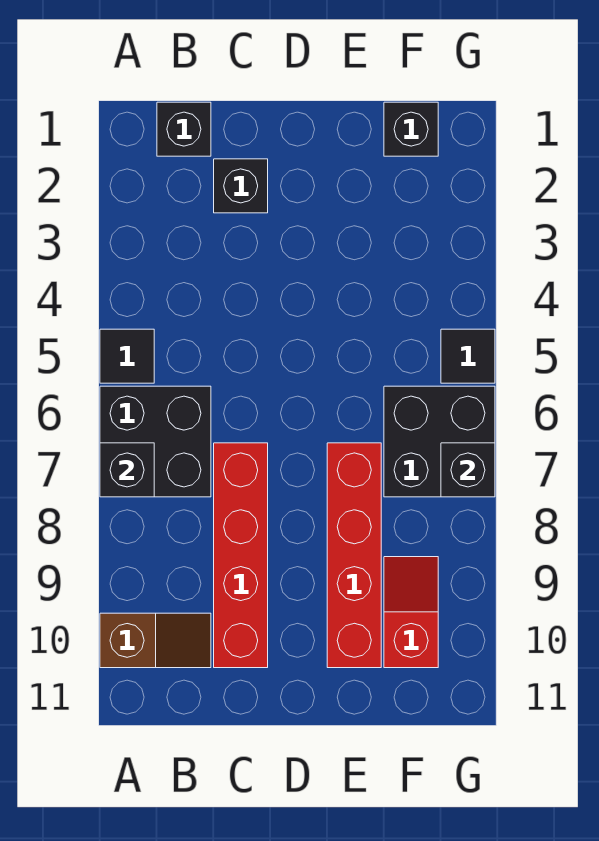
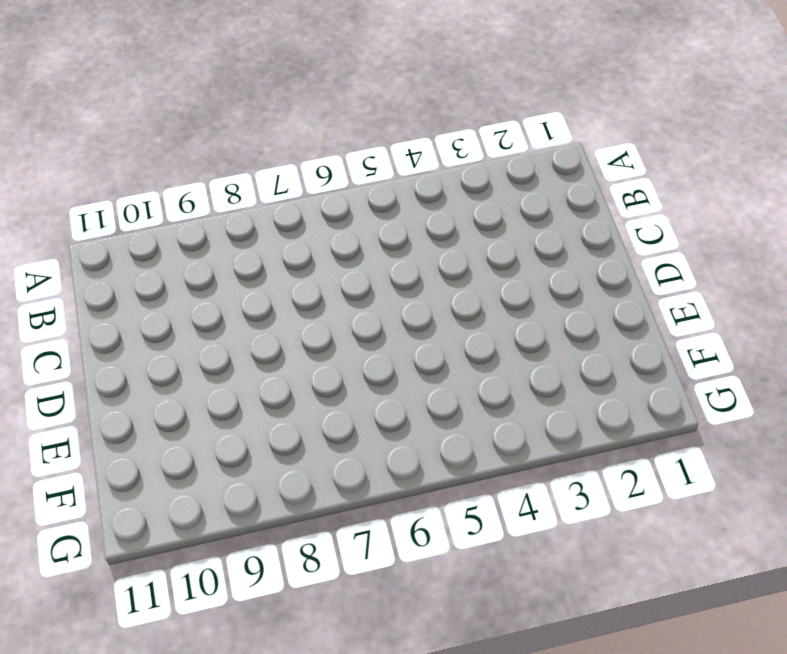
none -> black tile A5 level 1
none -> black brick A6:B7 level 1
none -> brown slope A10:B10 level 1 top A

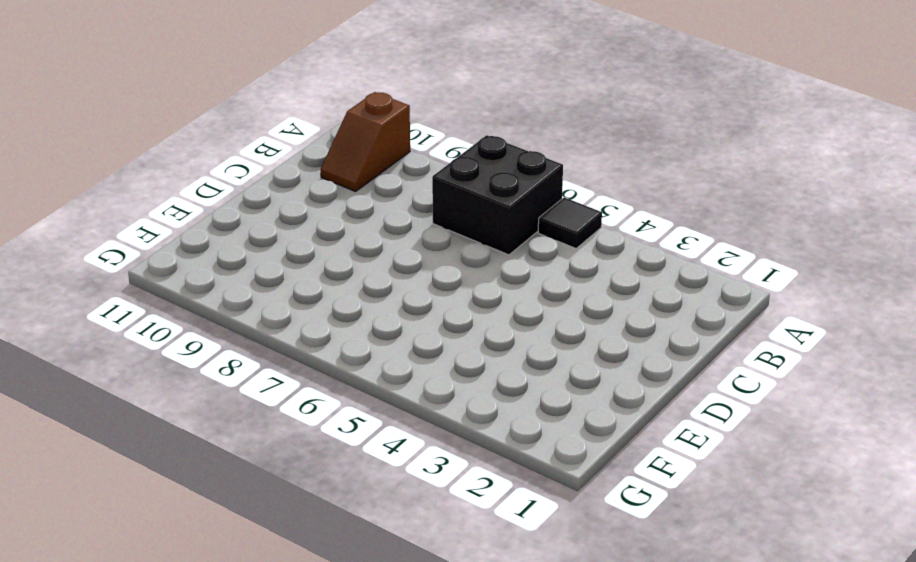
none -> black brick B1 level 1
none -> black brick C2 level 1
none -> red brick C7:C10 level 1

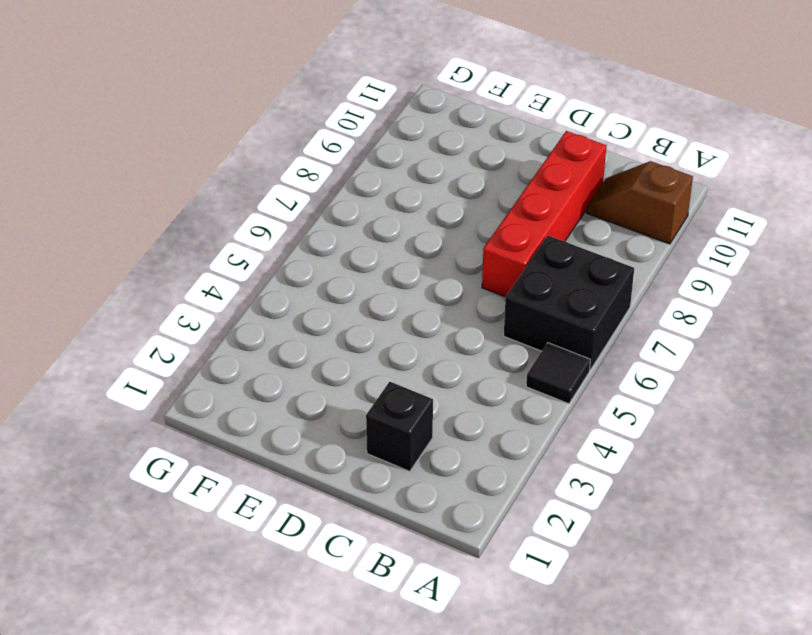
none -> black brick B1 level 1
none -> red brick E7:E10 level 1
none -> black brick F1 level 1

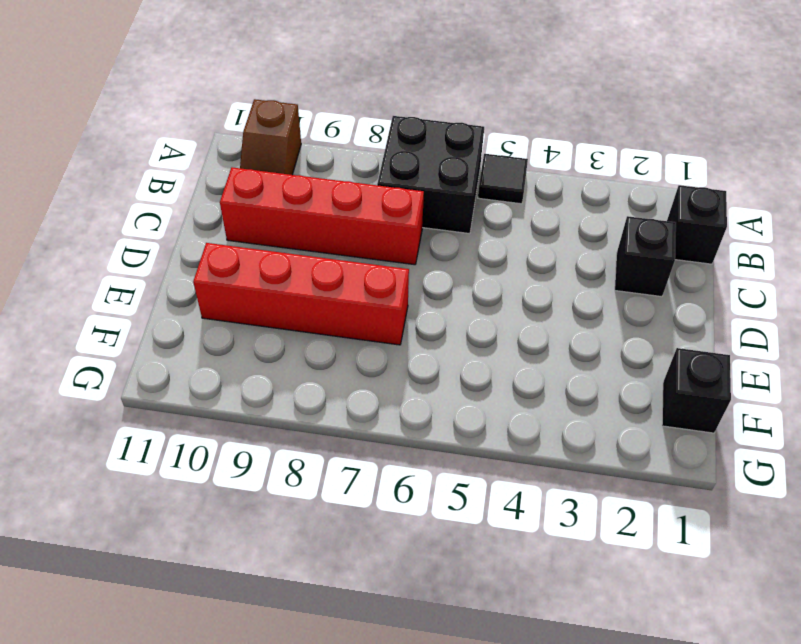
none -> black brick F6:G7 level 1
none -> red slope F9:F10 level 1 top 10
none -> black tile G5 level 1

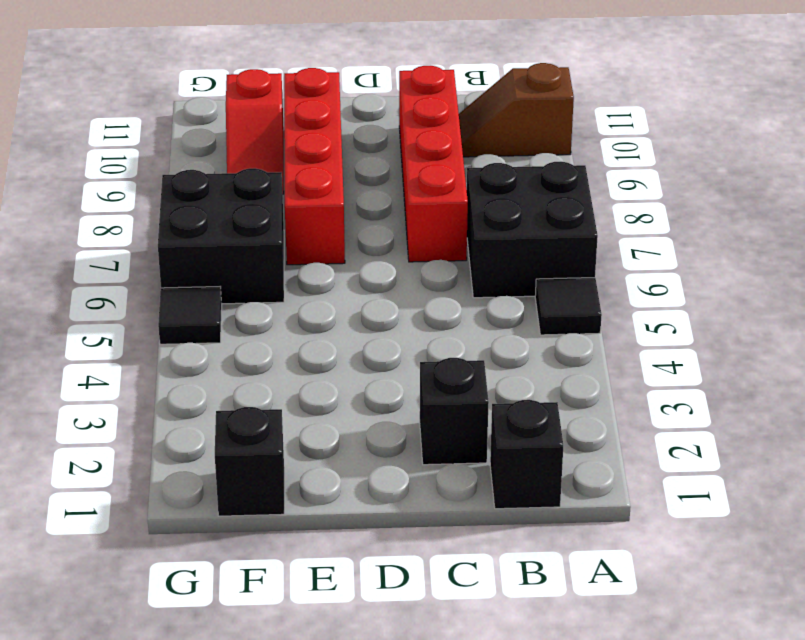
none -> black brick A7 level 2
none -> black brick G7 level 2

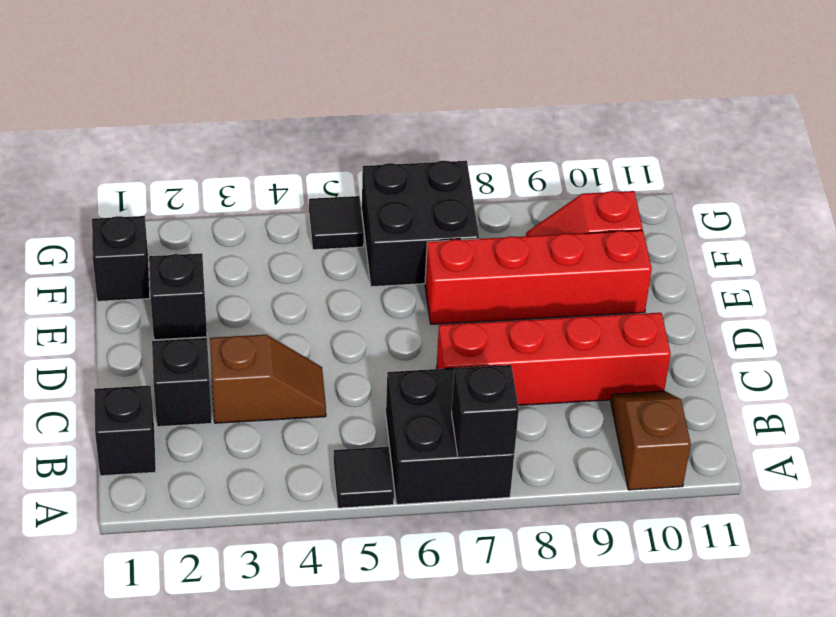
brown slope C3:C4 level 1 top 3 -> none
black brick E2 level 1 -> black brick G7 level 2

